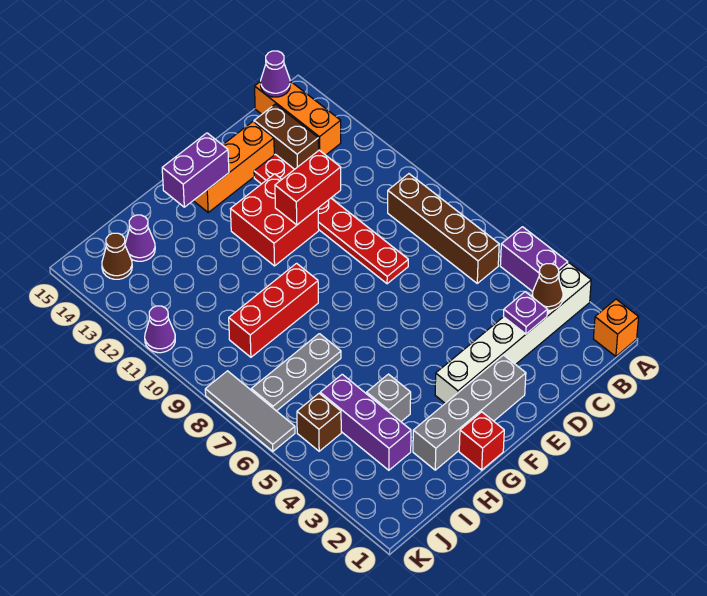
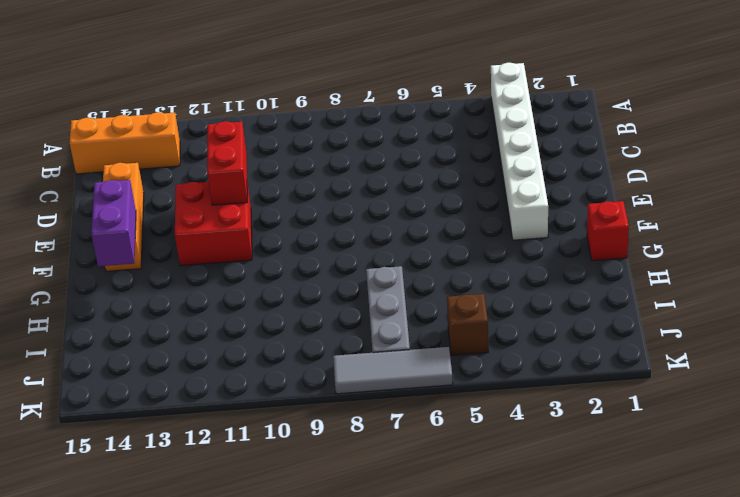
none -> orange brick A1 level 1
none -> purple brick A4:A5 level 1
none -> brown brick B6:B9 level 1

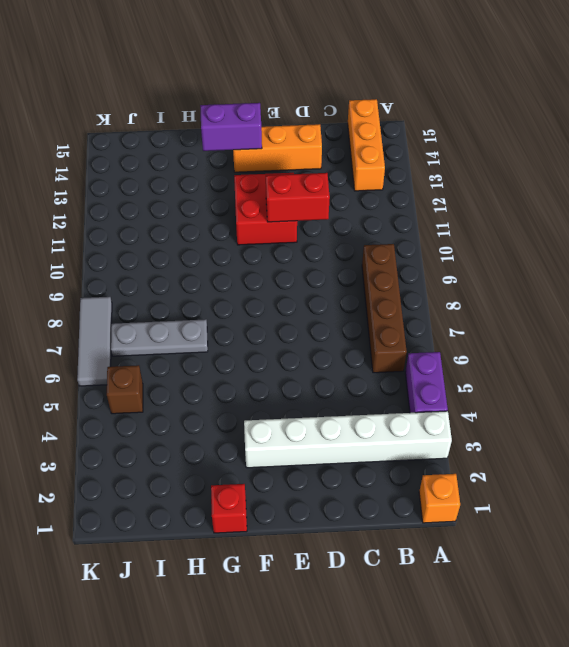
none -> brown brick C13:C14 level 1
none -> red plate D8:D13 level 1
none -> grey brick E2:H2 level 1

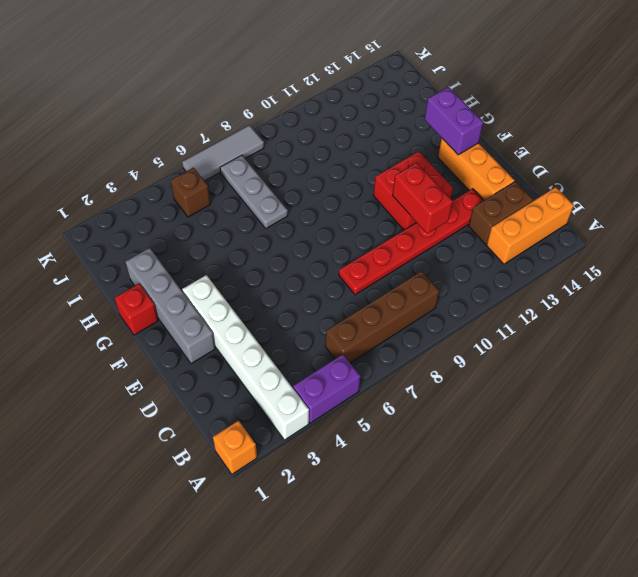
none -> red brick G9:I9 level 1
none -> grey brick H4 level 1
none -> purple brick I3:I5 level 1

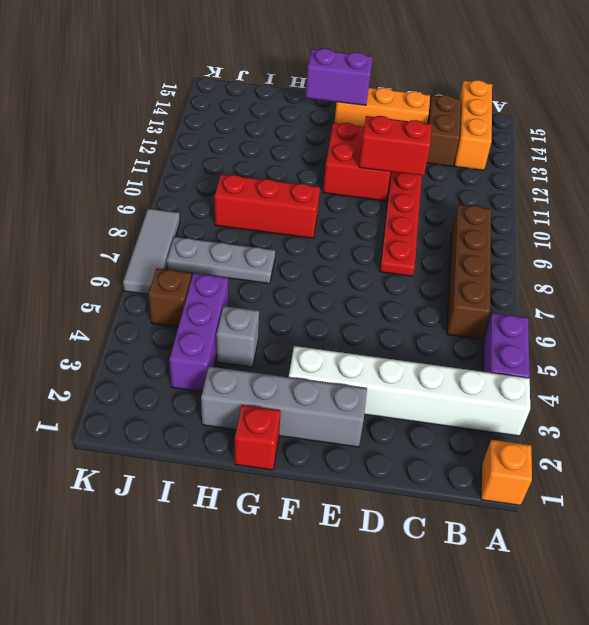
none -> purple cone I14 level 1
none -> brown cone J14 level 1
none -> purple cone K11 level 1

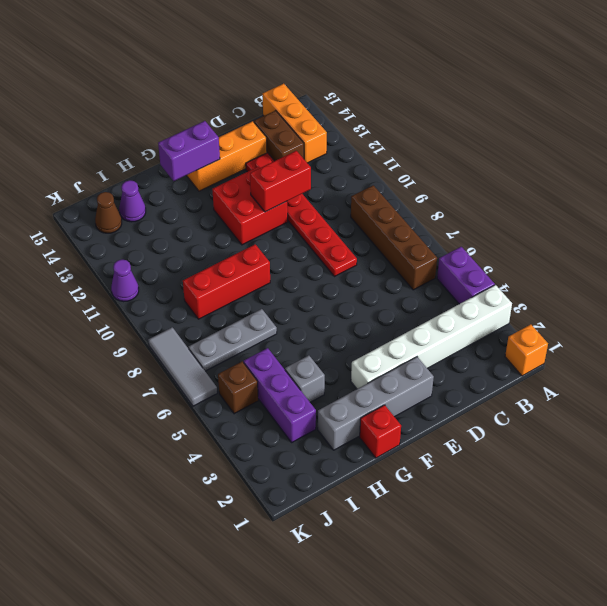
none -> brown cone B3 level 2
none -> purple cone B15 level 2
none -> purple plate C3 level 2

